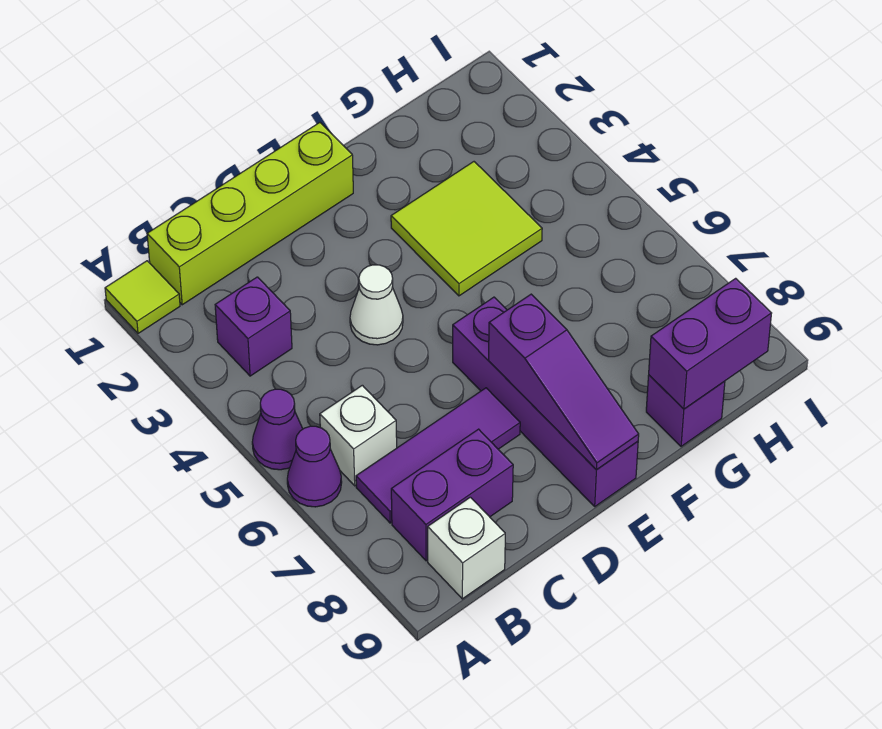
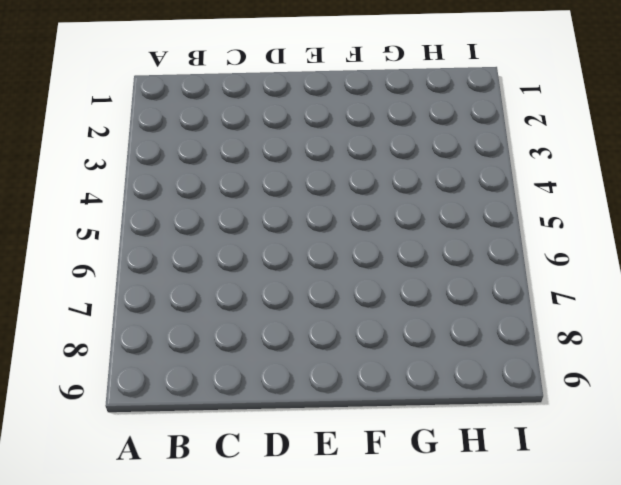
none -> lime tile A1 level 1
none -> purple cone A5 level 1
none -> purple cone A6 level 1

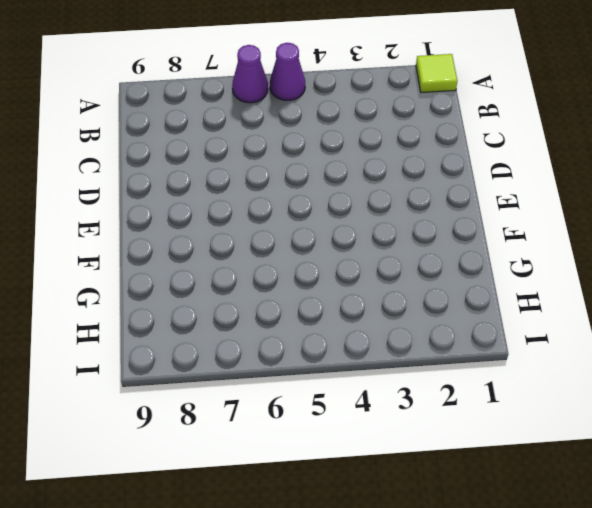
none -> lime brick B1:E1 level 1
none -> purple brick B3 level 1
none -> white brick B6 level 1

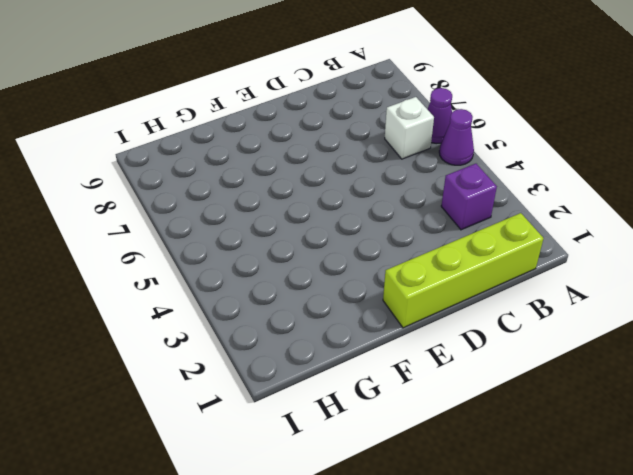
none -> lime tile A1 level 1
none -> purple tile B7:D7 level 1
none -> purple brick B8:C8 level 1

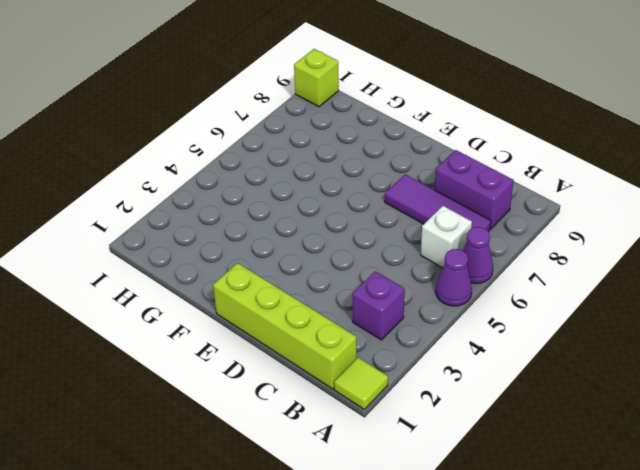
lime brick I9 level 1 -> none
none -> white brick B9 level 1
none -> white cone D4 level 1
none -> purple brick E6:E9 level 1

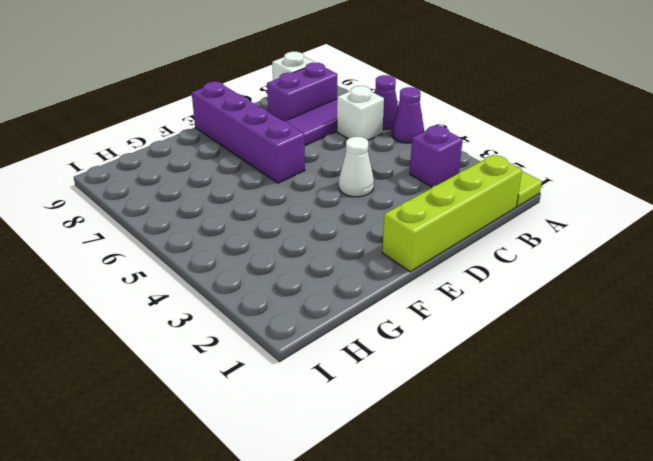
none -> lime tile F3:G4 level 1
none -> purple brick G9 level 1
none -> purple slope E7:E9 level 2 top 7

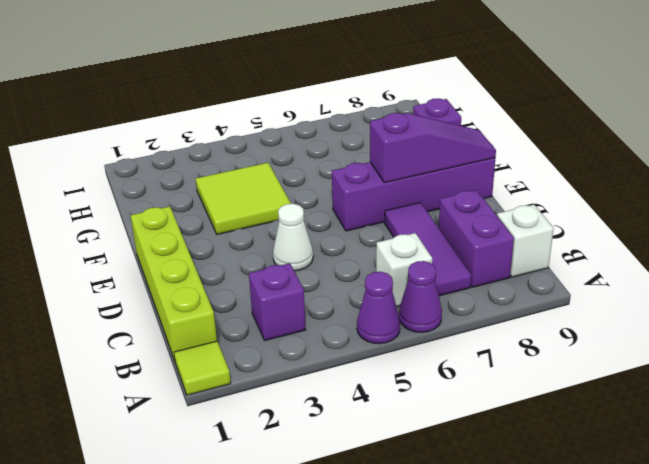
none -> purple brick G9:H9 level 2

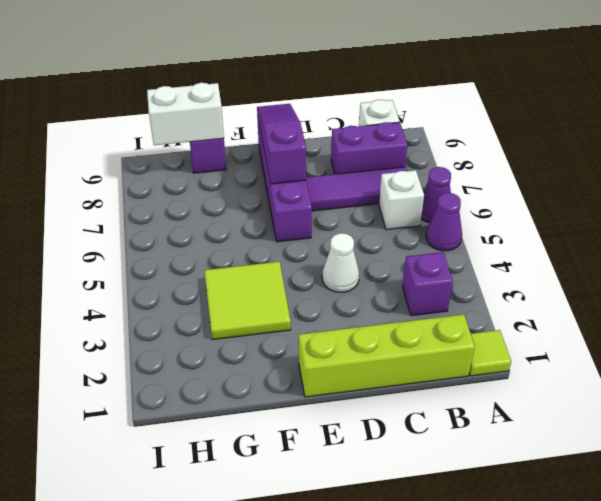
white brick G9:H9 level 2 -> purple brick G9:H9 level 2

